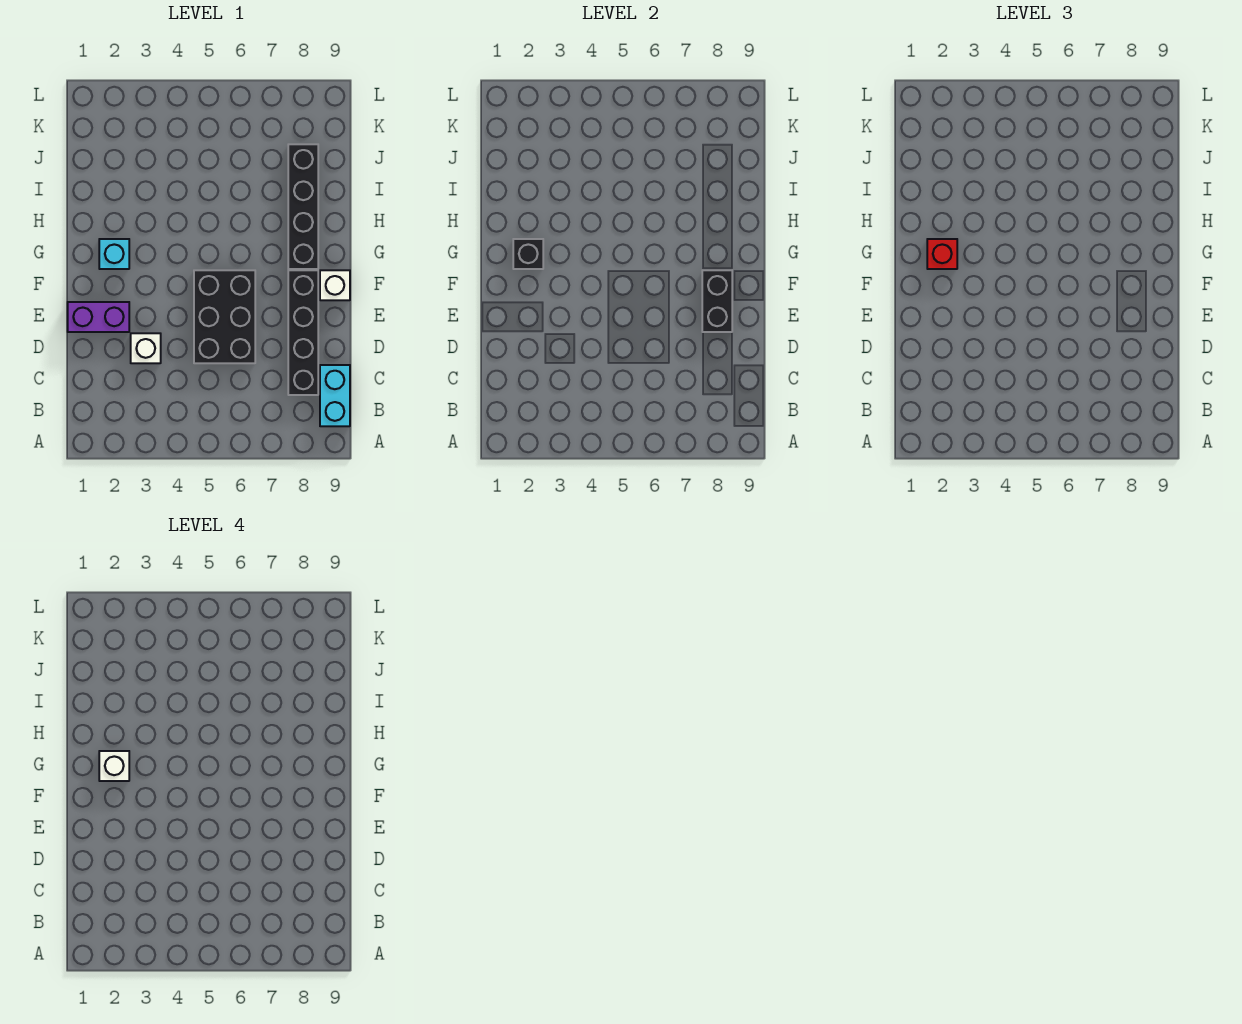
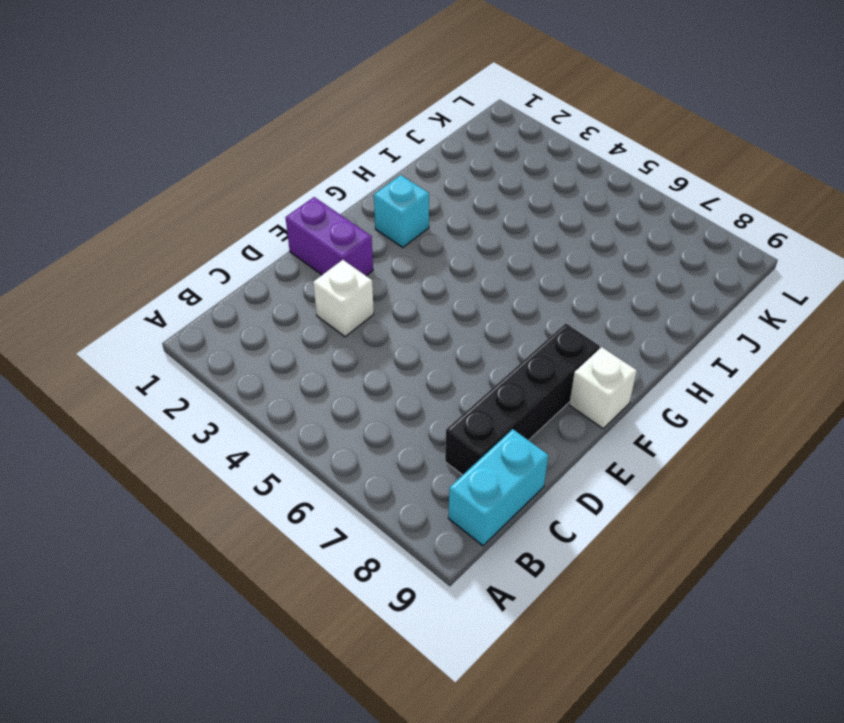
none -> black brick D5:F6 level 1
none -> black brick G8:J8 level 1
none -> black brick E8:F8 level 2

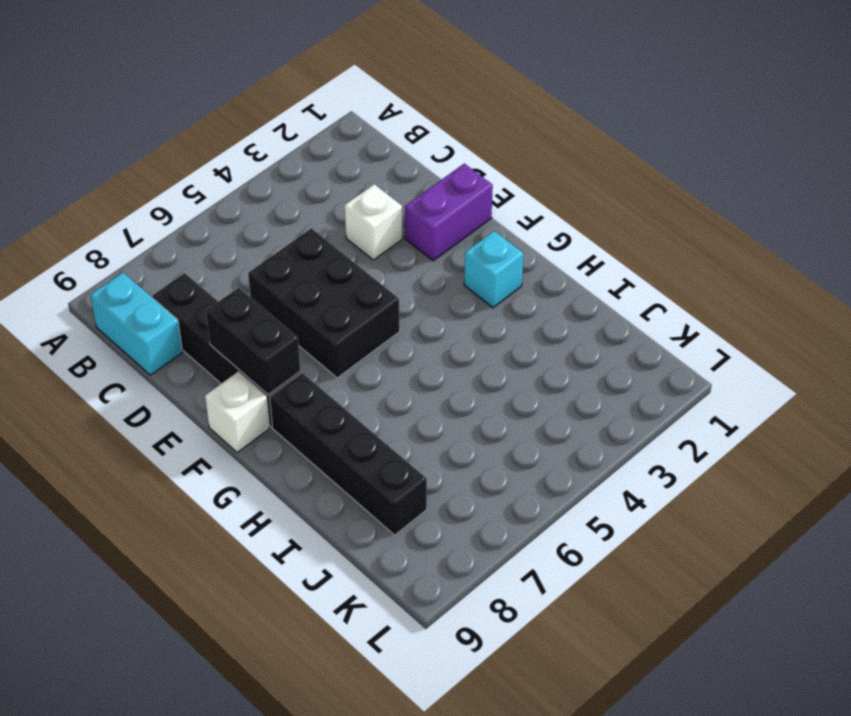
none -> black brick G2 level 2
none -> red brick G2 level 3
none -> white brick G2 level 4

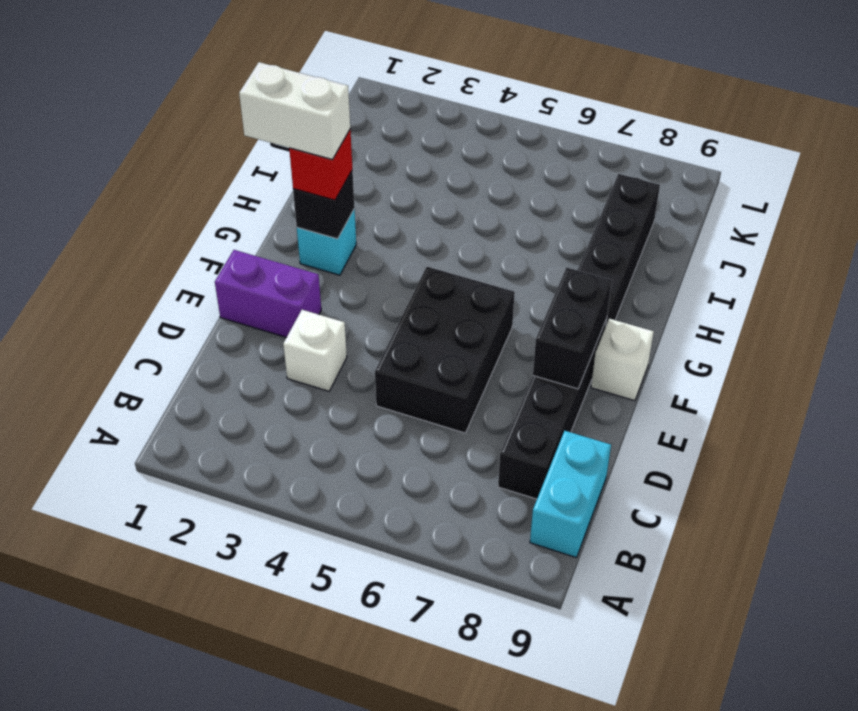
white brick G1:G2 level 4 -> white brick G2 level 4

